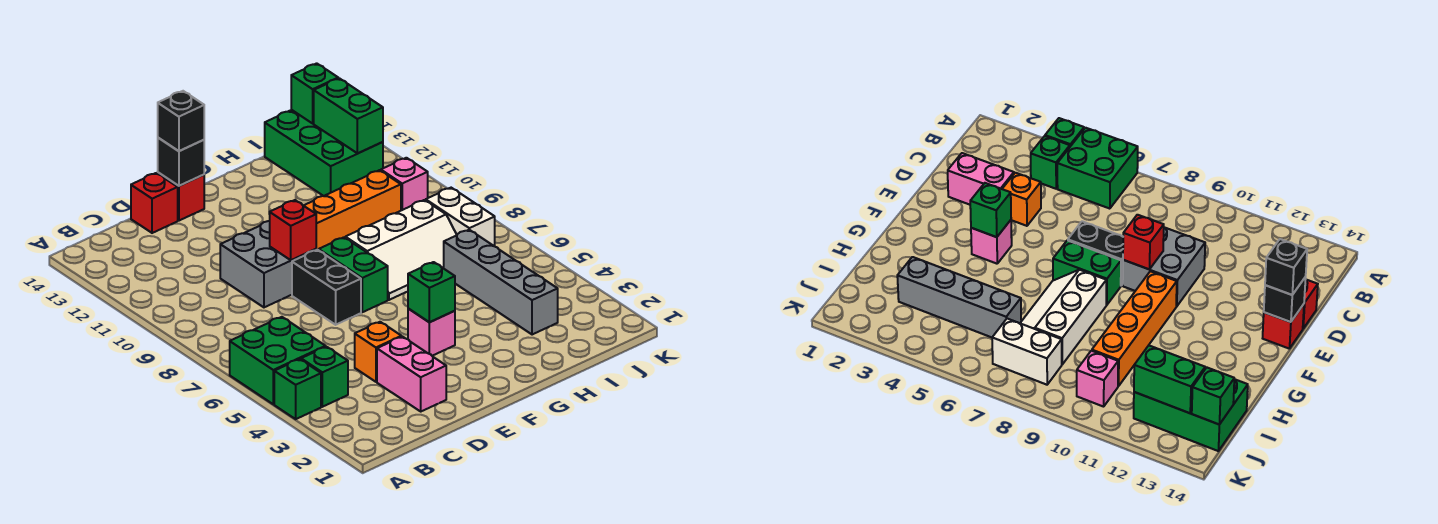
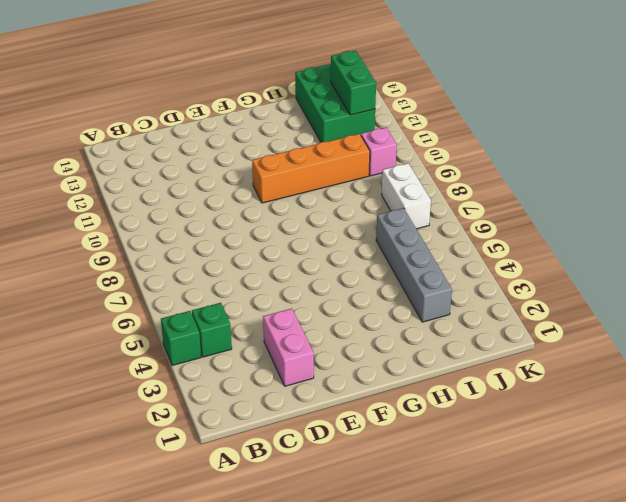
none -> green brick A5:B6 level 1
none -> orange brick D4 level 1
none -> grey brick D9:E10 level 1

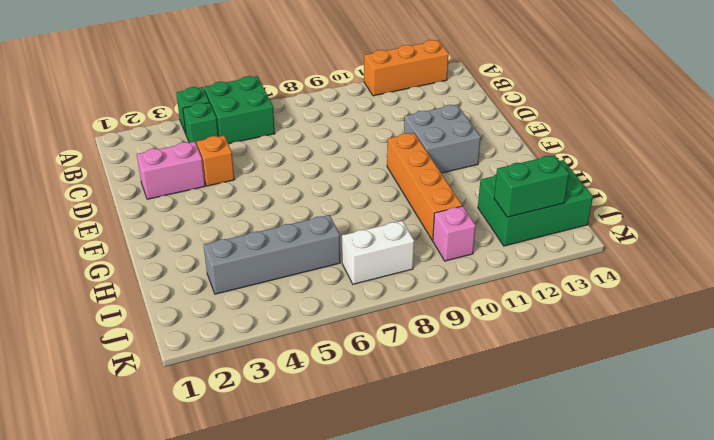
orange brick A11:A13 level 1 -> none
grey brick E11:F12 level 1 -> grey brick D9:E10 level 1
none -> red brick D14 level 1
none -> black brick E7:E8 level 1
none -> red brick E14 level 1

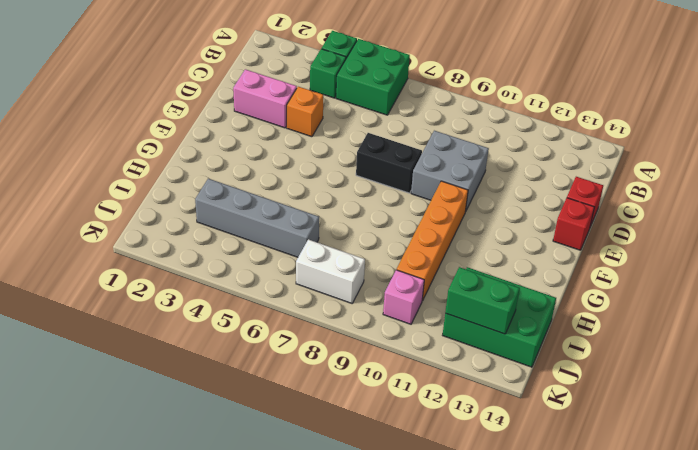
none -> pink brick F4 level 1
none -> green brick F7:F8 level 1
none -> white slope G7:I8 level 1 top 8

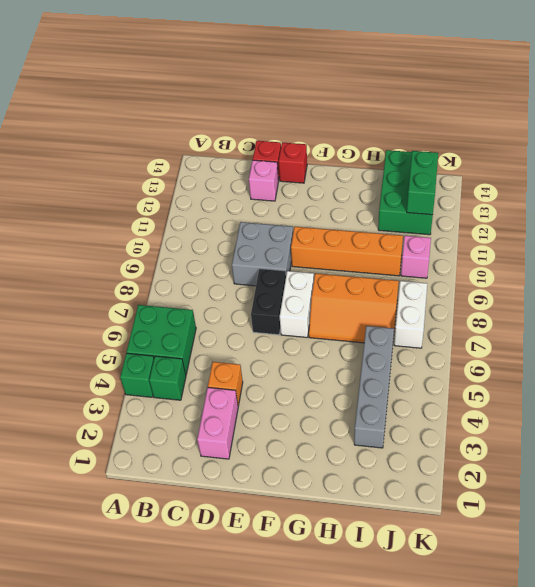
pink brick D13 level 1 -> pink brick F4 level 1
white brick F7:F8 level 1 -> green brick F7:F8 level 1
orange slope G7:I8 level 1 top 8 -> white slope G7:I8 level 1 top 8
none -> red brick E9 level 2
none -> black brick E14 level 2
none -> green brick F4 level 2

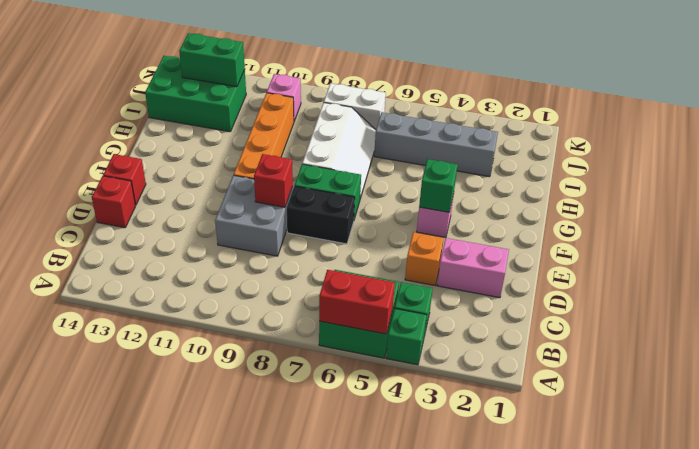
red brick A5:A6 level 2 -> none
none -> black brick E14 level 2
none -> green brick J14 level 2
none -> black brick E14 level 3

